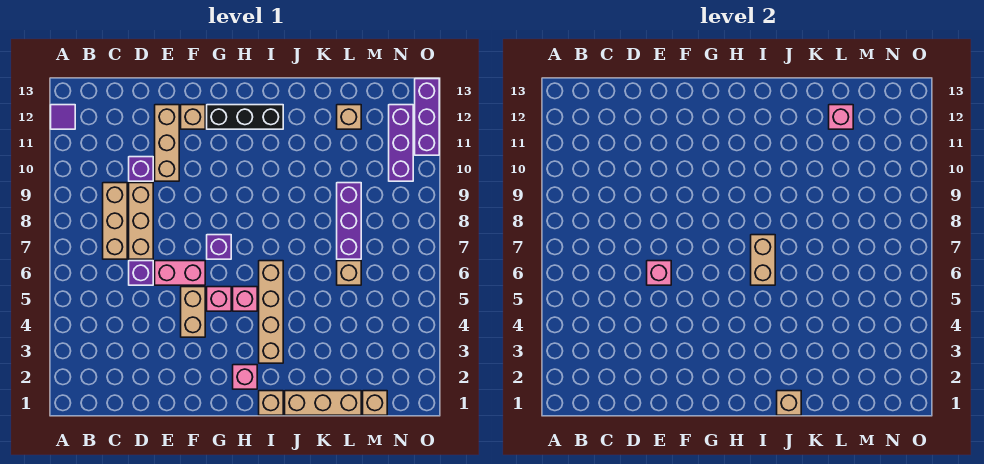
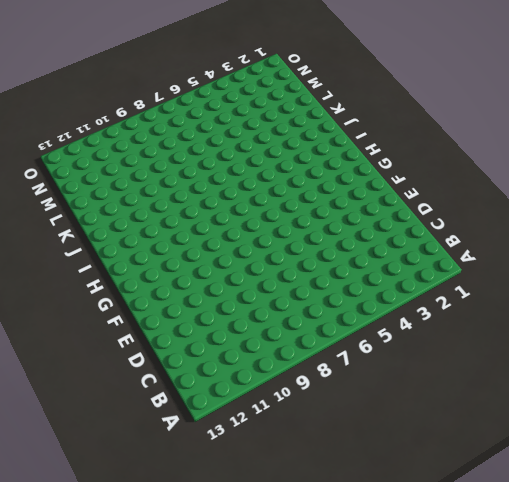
none -> purple tile A12 level 1
none -> tan brick C7:C9 level 1
none -> purple brick D6 level 1

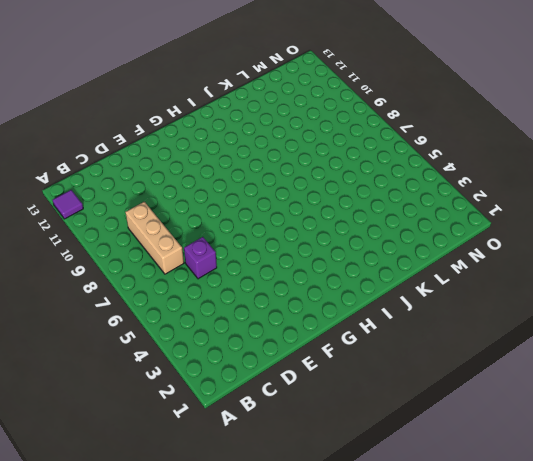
none -> tan brick D7:D9 level 1
none -> purple brick D10 level 1
none -> pink brick E6:F6 level 1

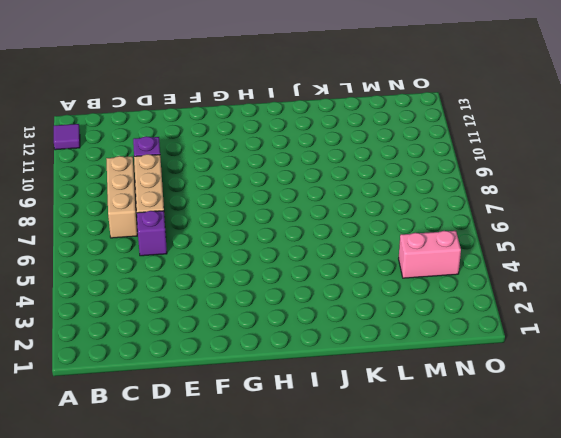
pink brick M4:N4 level 1 -> pink brick E6:F6 level 1
none -> tan brick E10:E12 level 1
none -> tan brick F4:F5 level 1
none -> tan brick F12 level 1

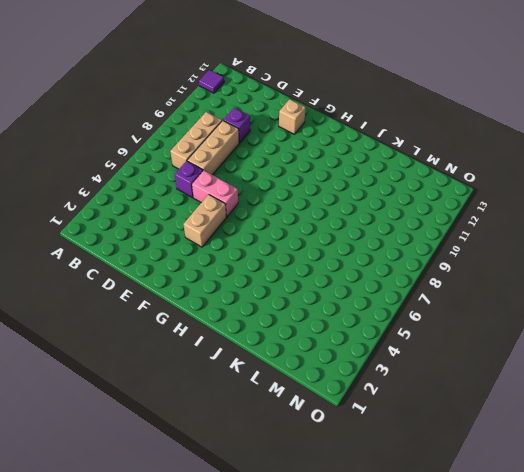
none -> tan brick E10:E12 level 1
none -> pink brick G5 level 1
none -> purple brick G7 level 1

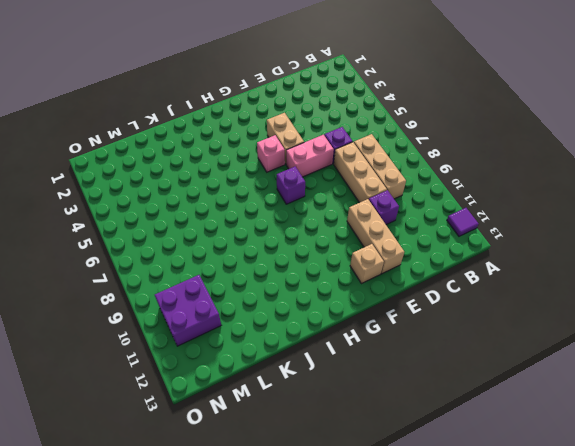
purple brick M10:N11 level 1 -> purple brick N10:N12 level 1
none -> black brick G12:I12 level 1
none -> pink brick H2 level 1
none -> pink brick H5 level 1

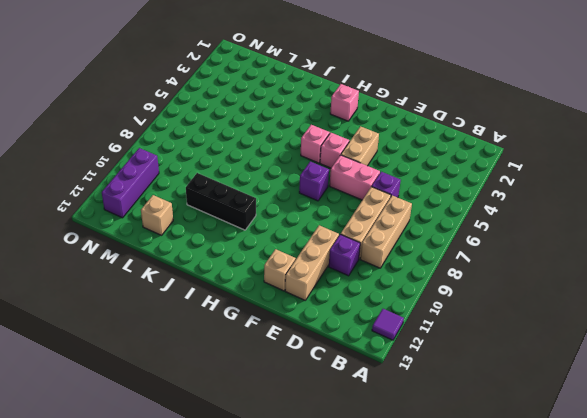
black brick I10:K10 level 1 -> black brick G12:I12 level 1
none -> tan brick I1 level 1
none -> tan brick I3:I6 level 1
none -> tan brick J1:L1 level 1

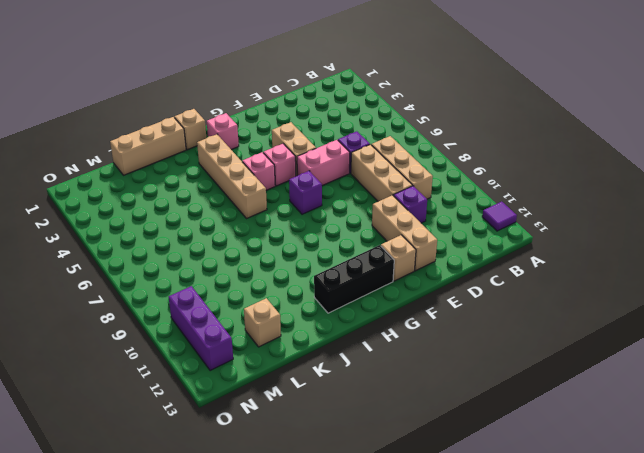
none -> tan brick L6 level 1
none -> purple brick L7:L9 level 1
none -> tan brick M1 level 1

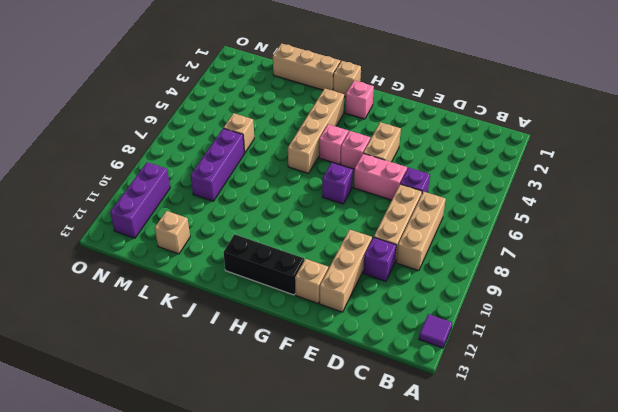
none -> tan brick M1 level 1
none -> purple brick O11:O13 level 1
none -> pink brick E6 level 2

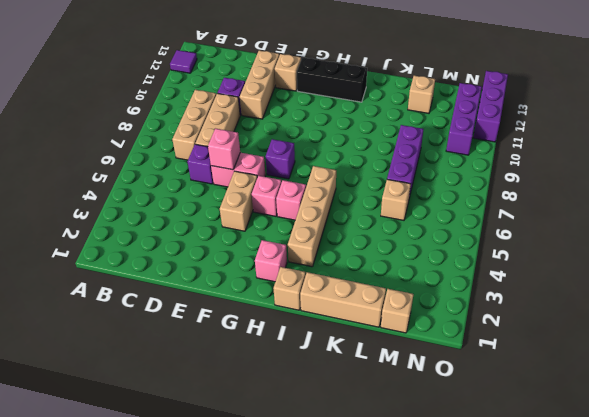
none -> tan brick I6:I7 level 2
none -> tan brick J1 level 2
none -> pink brick L12 level 2

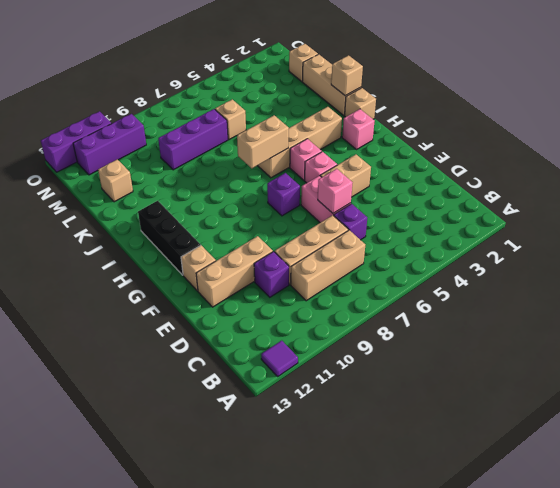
none -> pink brick L12 level 2

